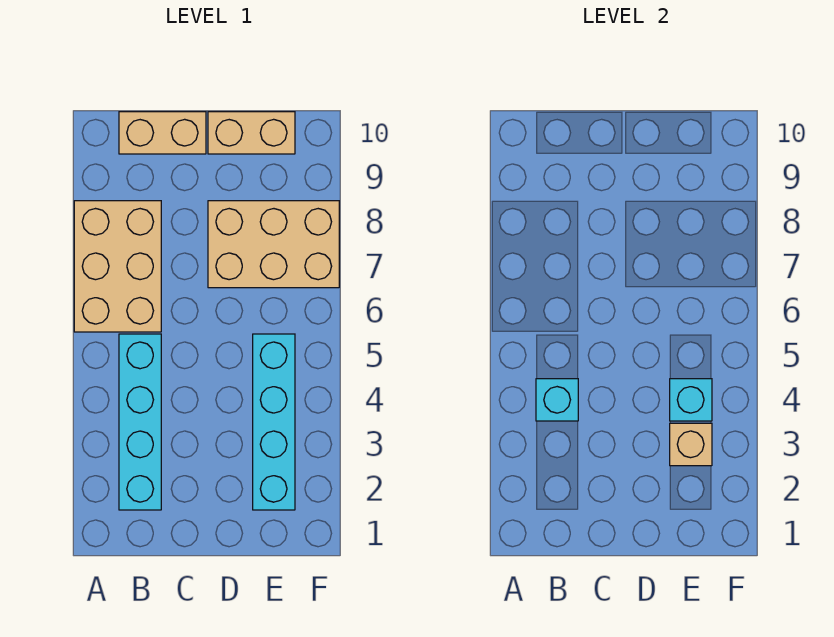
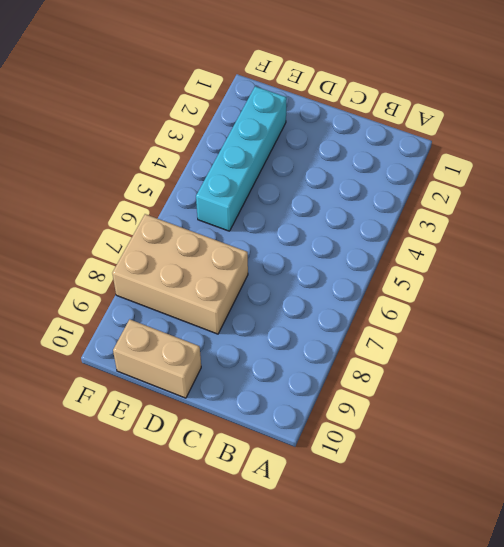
none -> tan brick A6:B8 level 1
none -> cyan brick B2:B5 level 1

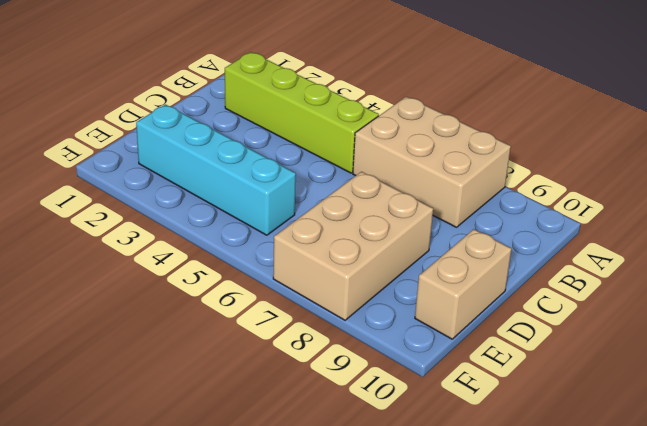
lime brick B2:B5 level 1 -> cyan brick B2:B5 level 1
none -> tan brick B10:C10 level 1
none -> cyan brick B4 level 2

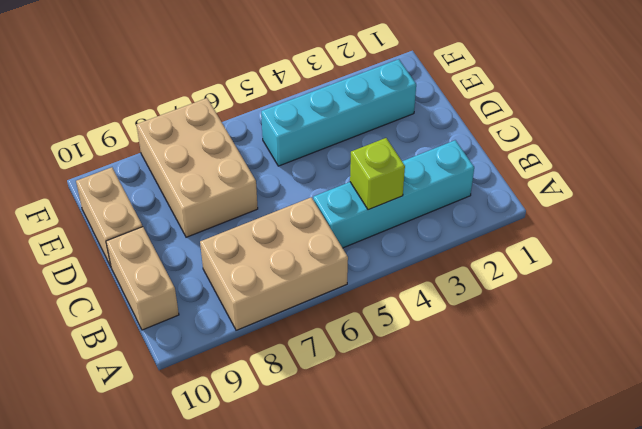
lime brick B4 level 2 -> cyan brick B4 level 2
none -> tan brick E3 level 2
none -> cyan brick E4 level 2

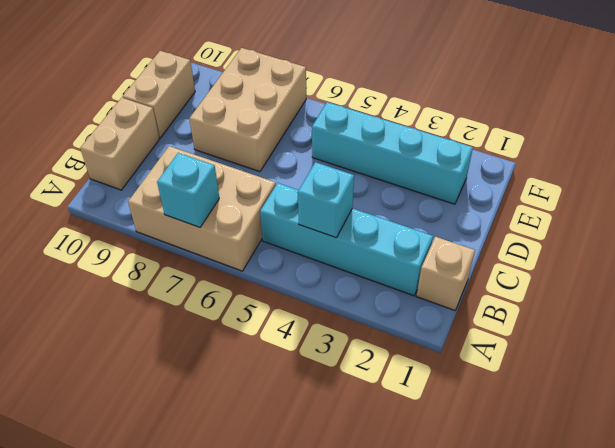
cyan brick A7 level 2 -> cyan brick E4 level 2
tan brick B1 level 1 -> tan brick E3 level 2

